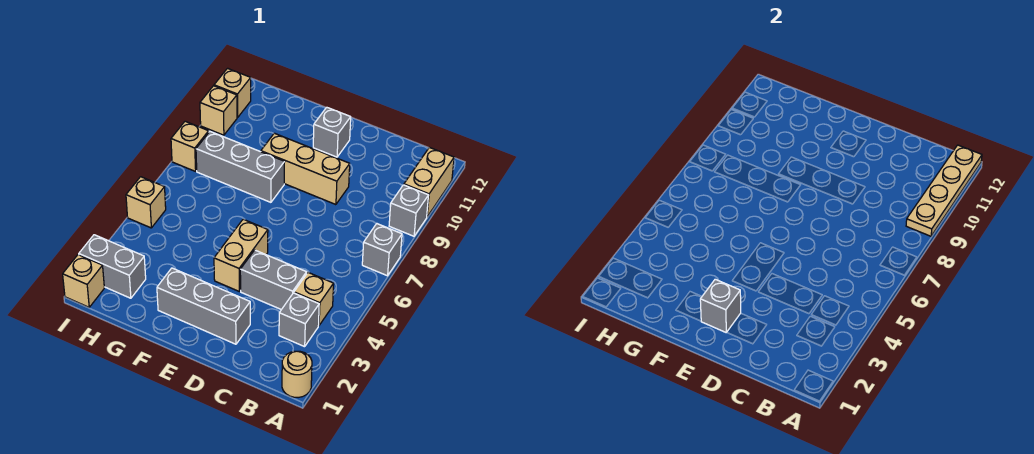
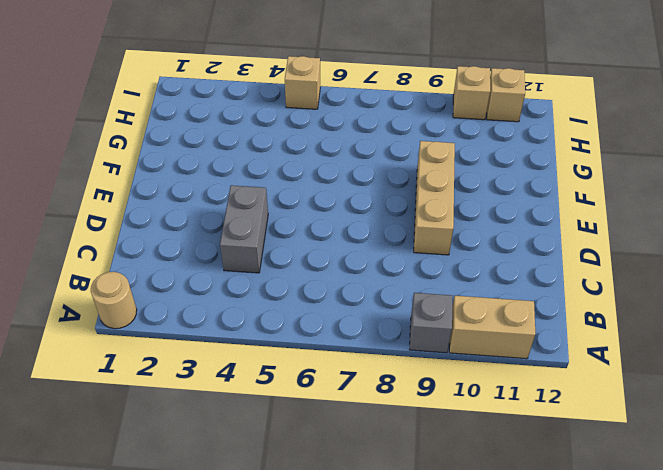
none -> grey brick A7 level 1
none -> grey brick B3 level 1
none -> tan brick B4 level 1

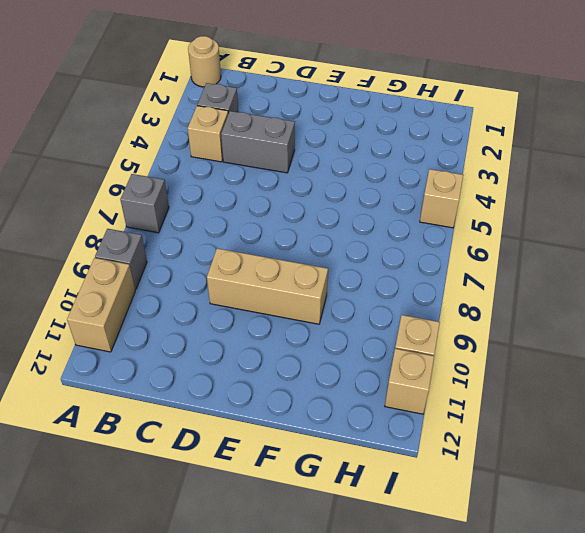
none -> grey brick D2:F2 level 1
none -> tan brick E4:E5 level 1
none -> grey brick E11 level 1

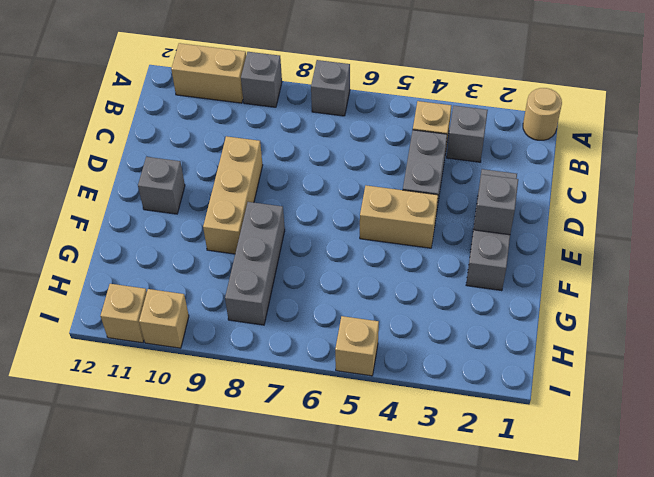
none -> grey brick H2:I2 level 1
none -> tan brick I1 level 1
none -> tan brick I8 level 1

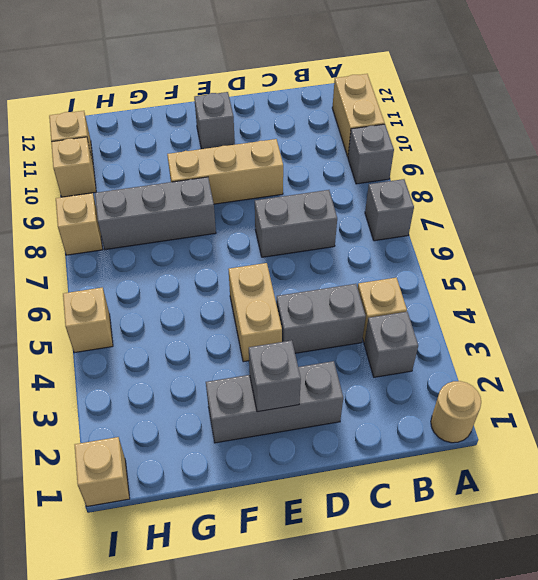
grey brick C7:D7 level 1 -> grey brick H2:I2 level 1
none -> tan plate A9:A12 level 2

